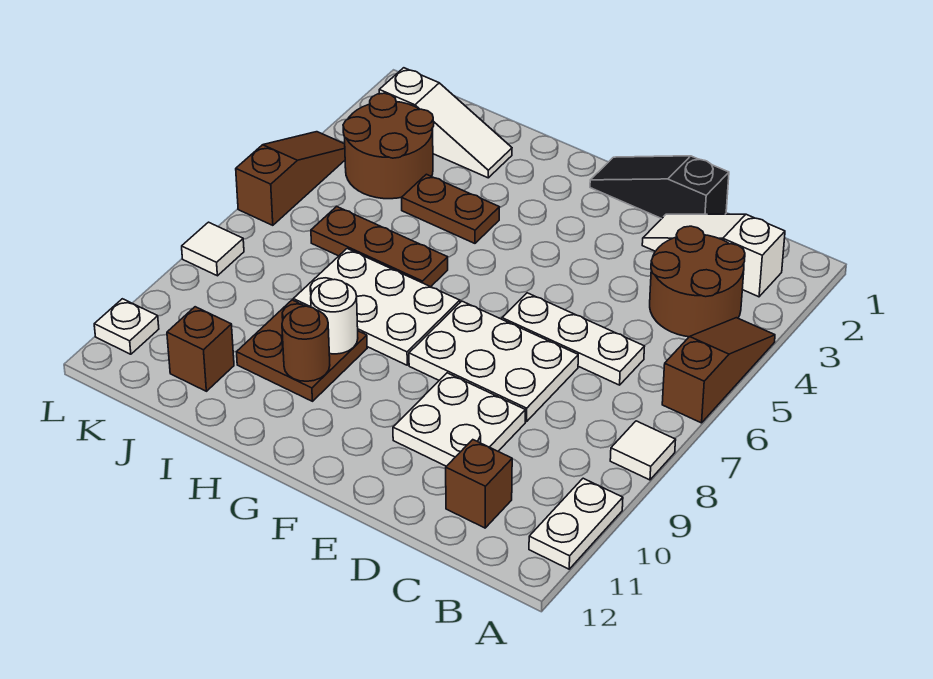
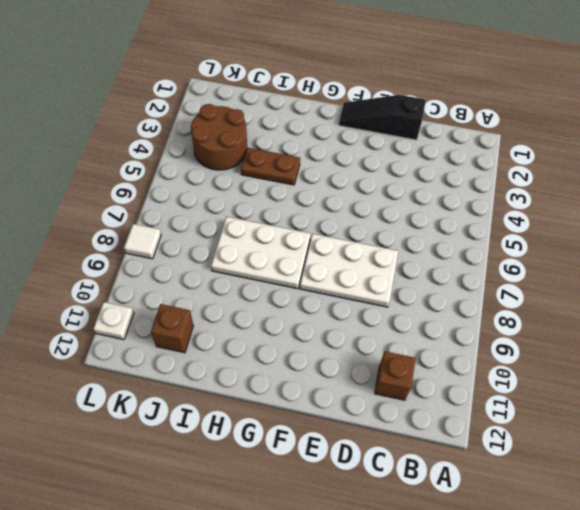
none -> brown slope A4:A6 level 1 top 6
none -> white tile A8 level 1
none -> white plate A10:A11 level 1

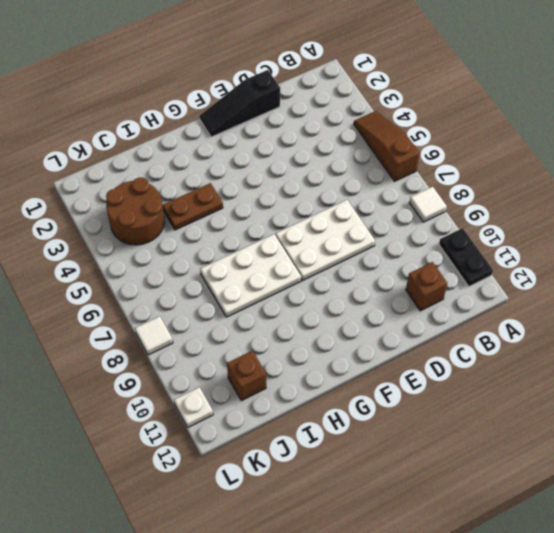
black plate A10:A11 level 1 -> white plate A10:A11 level 1
none -> white slope B2:D2 level 1 top B
none -> brown round brick B3:C4 level 1
none -> white plate C6:E6 level 1

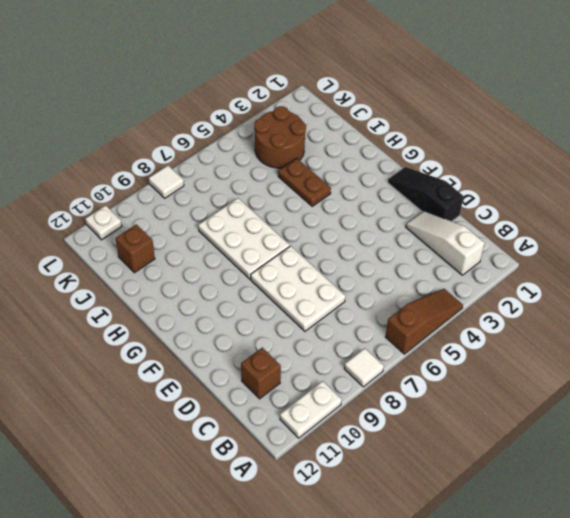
none -> brown round brick B3:C4 level 1
none -> white plate C6:E6 level 1
none -> white plate D9:E10 level 1

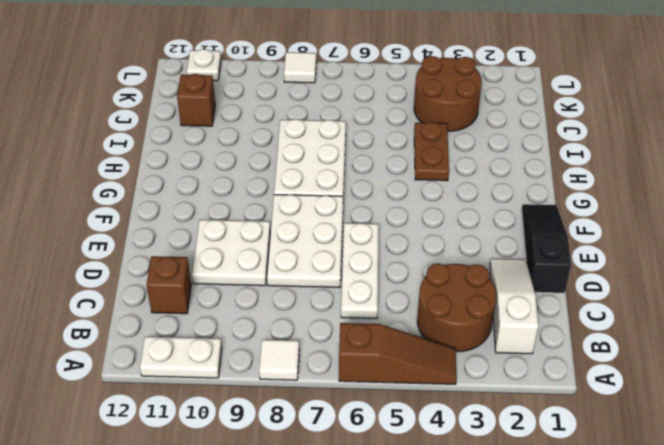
none -> brown plate H6:J6 level 1
none -> brown plate H9:I10 level 1
none -> white slope I2:K2 level 1 top K

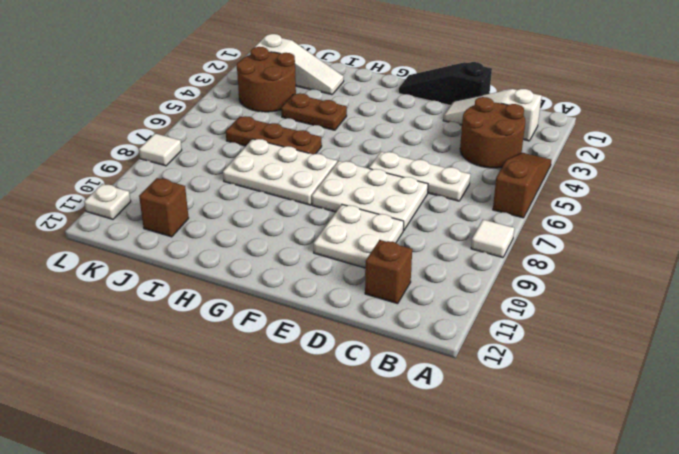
none -> white plate A10:A11 level 1
none -> brown plate H9:I10 level 1
none -> brown slope L4:L6 level 1 top 6

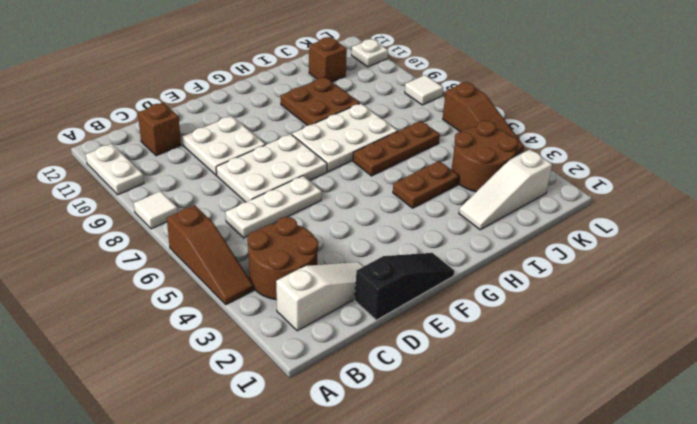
none -> white round brick H9 level 2
none -> brown round brick H10 level 2

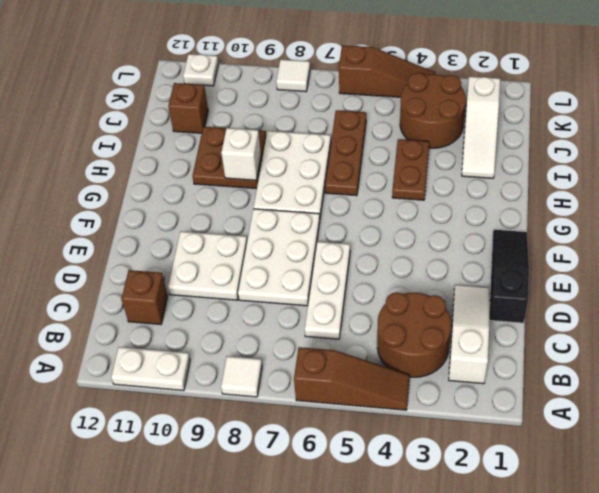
white brick H9 level 2 -> white round brick H9 level 2
none -> brown round brick H10 level 2

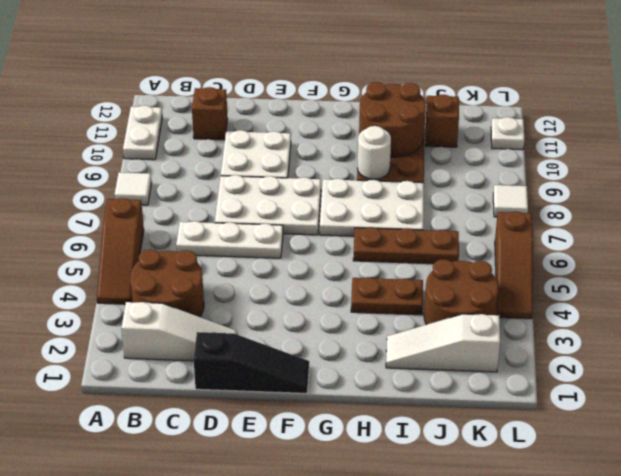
brown round brick H10:I11 level 2 -> brown round brick H10 level 2

